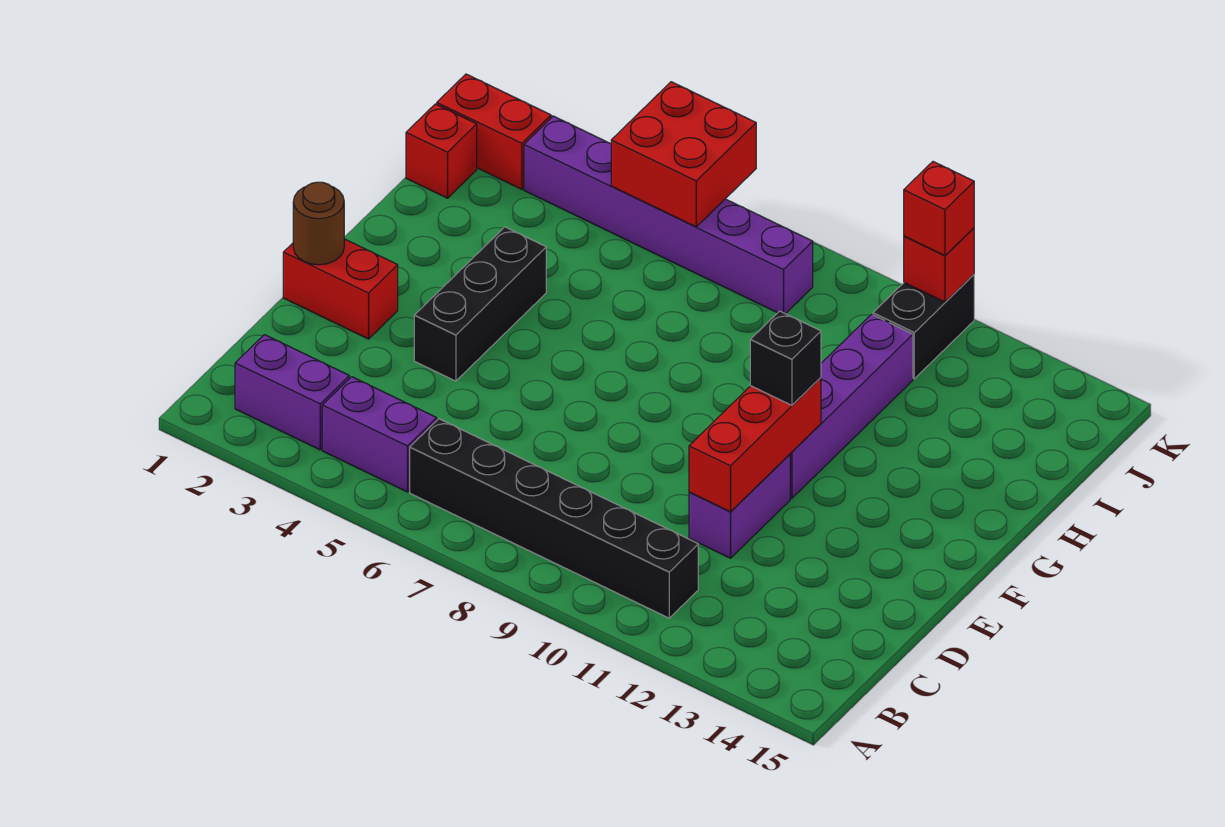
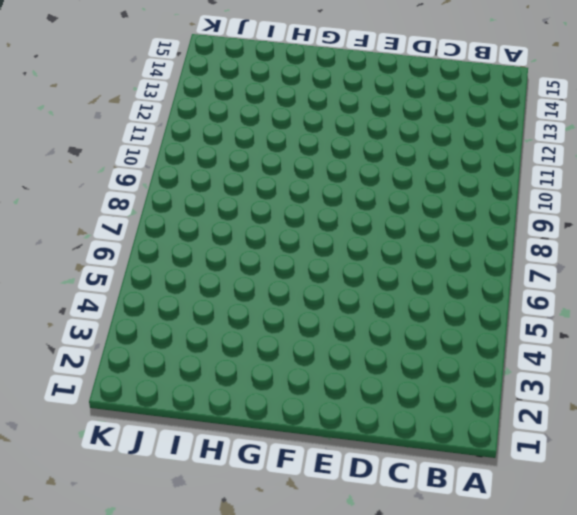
none -> purple brick B2:B3 level 1
none -> purple brick B4:B5 level 1
none -> black brick B6:B11 level 1

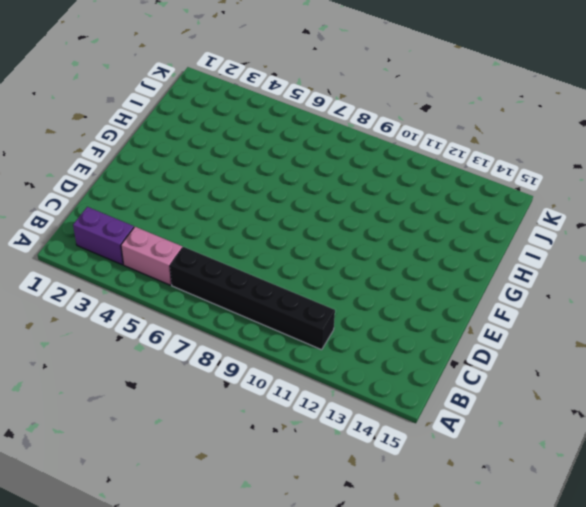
pink brick B4:B5 level 1 -> purple brick B4:B5 level 1
none -> purple brick D11:E11 level 1
none -> red brick E1:E2 level 1
none -> black brick E4:G4 level 1

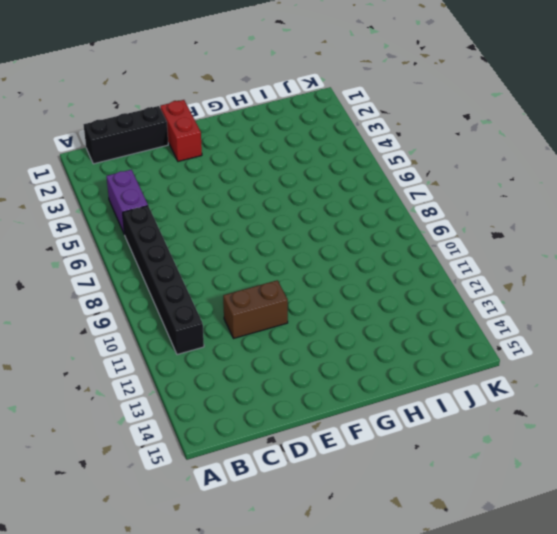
black brick B1:D1 level 1 -> black brick E4:G4 level 1
brown brick D11:E11 level 1 -> purple brick D11:E11 level 1
none -> purple brick B2:B3 level 1
none -> purple brick F11:I11 level 1
none -> red brick I1 level 1

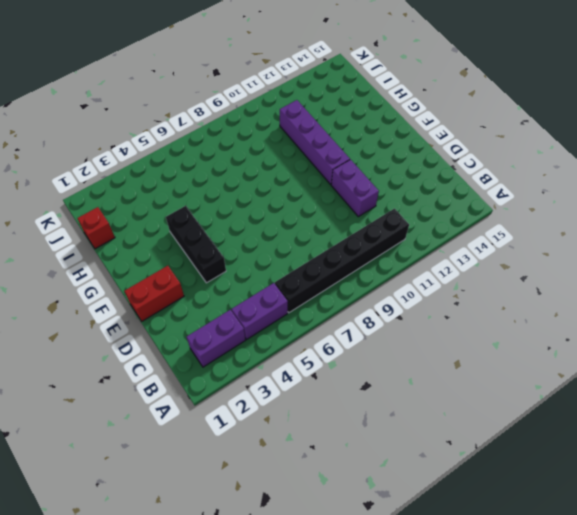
none -> red brick J1:J2 level 1
none -> purple brick J3:J8 level 1
none -> black brick J11:K11 level 1

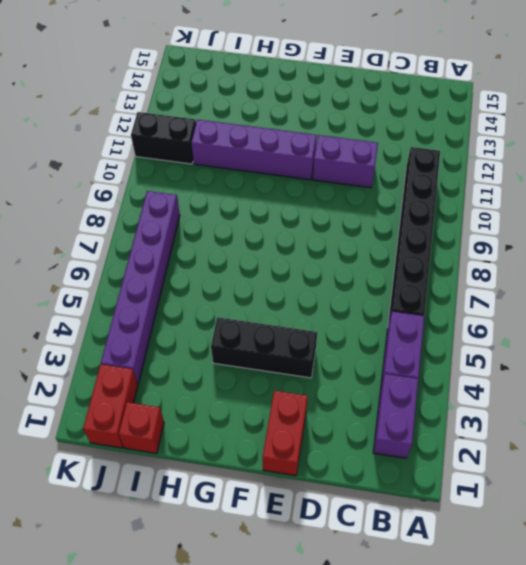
none -> red brick D11:F11 level 2
none -> brown round brick E1 level 2
none -> red brick J5:K6 level 2

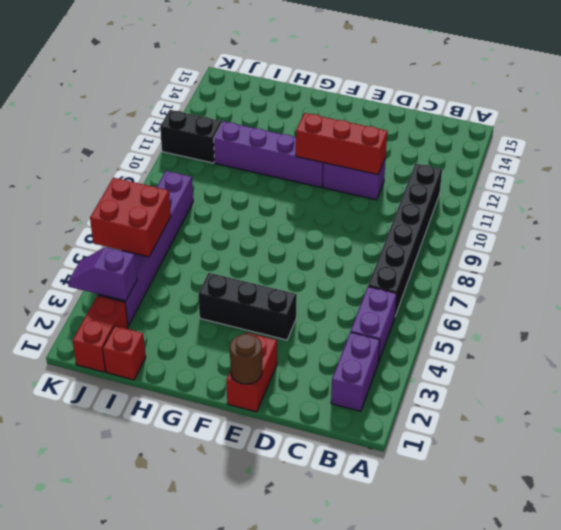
purple slope J3:K3 level 2 top J -> none
none -> red brick K11 level 2
none -> black brick F11 level 3
none -> red brick K11 level 3

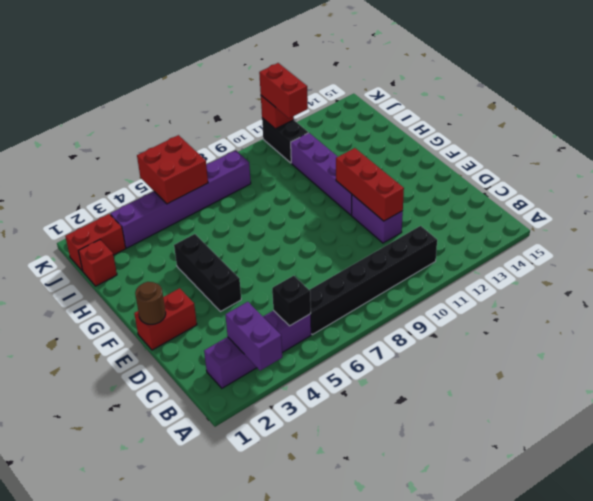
purple brick A3:B3 level 2 -> none
black brick B5 level 2 -> black brick F11 level 3
red brick J11:K11 level 3 -> red brick K11 level 3

